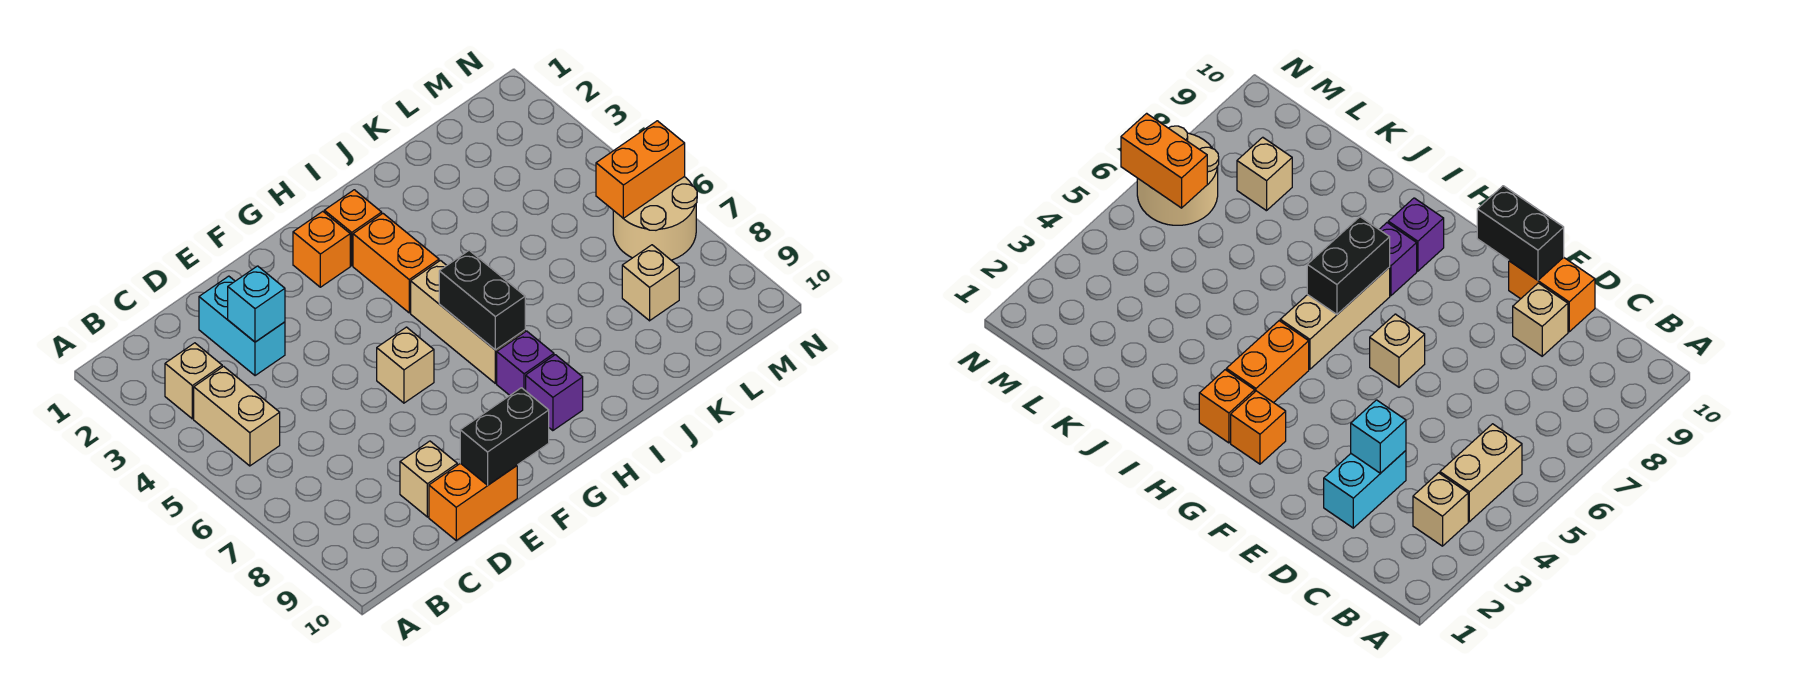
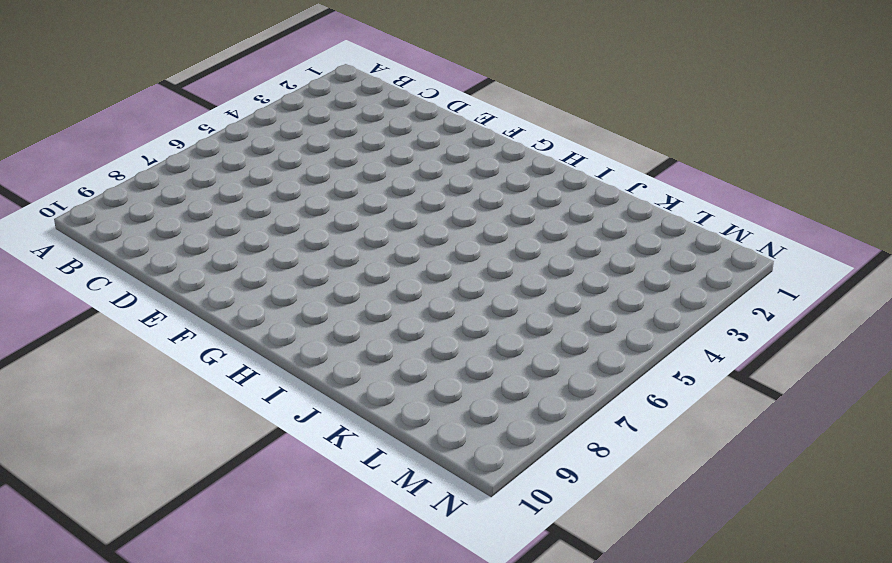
none -> tan brick B3 level 1
none -> tan brick B4:B5 level 1
none -> cyan brick D2:D3 level 1

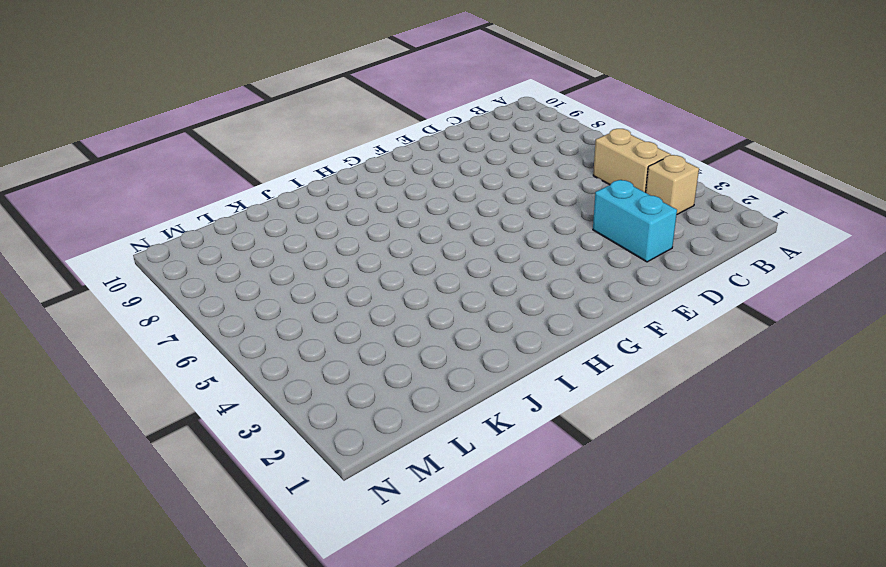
none -> tan brick D9 level 1
none -> orange brick D10:E10 level 1
none -> tan brick F6 level 1

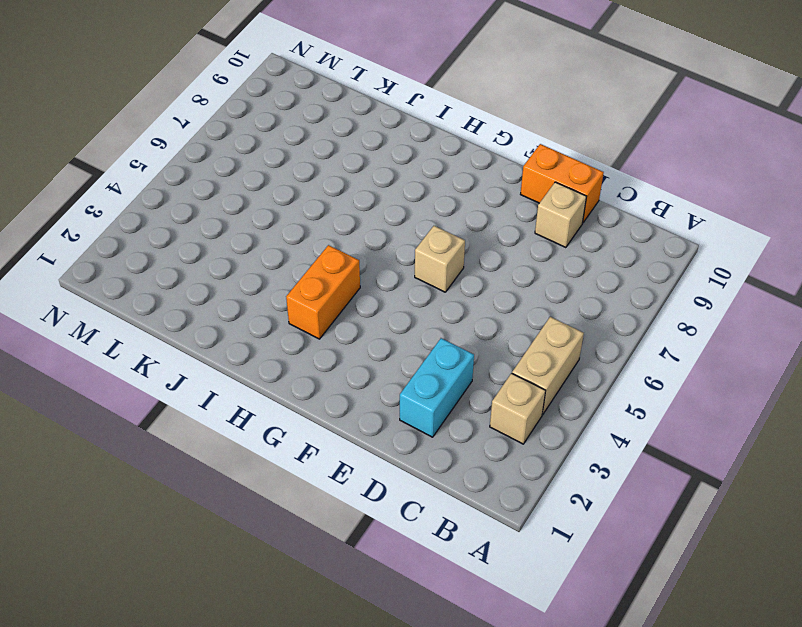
none -> orange brick G2 level 1
none -> orange brick H2 level 1
none -> tan brick H5:H7 level 1

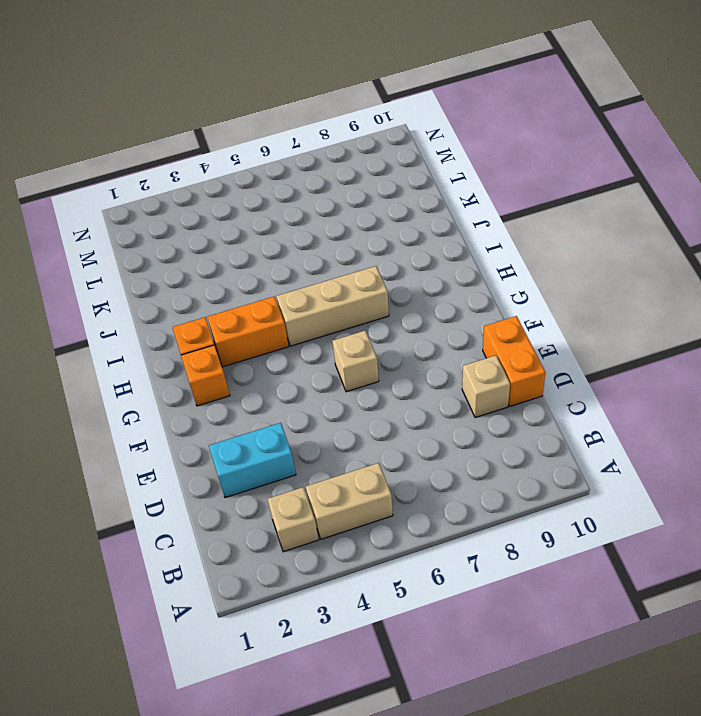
none -> purple brick H8 level 1
none -> purple brick H9 level 1
none -> tan brick L8 level 1

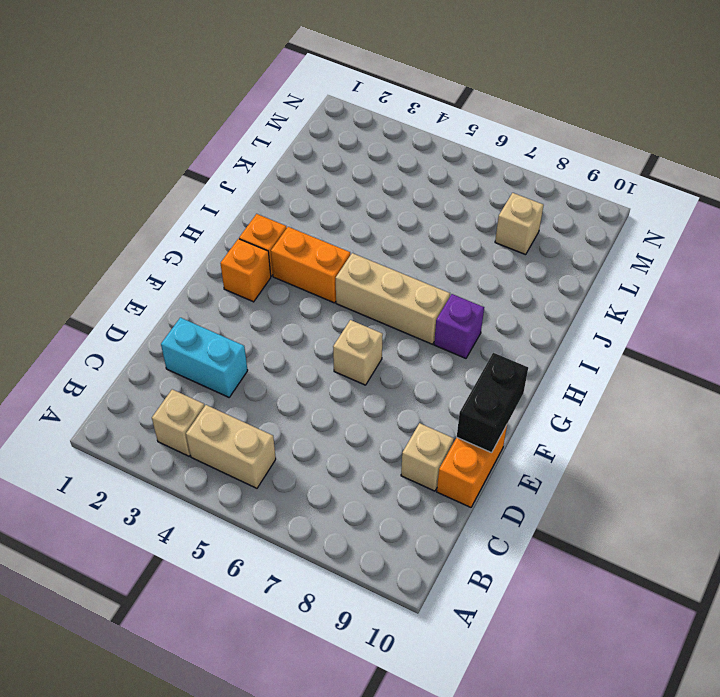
none -> purple brick H9 level 1
none -> tan round brick M6:N7 level 1
none -> cyan brick D3 level 2

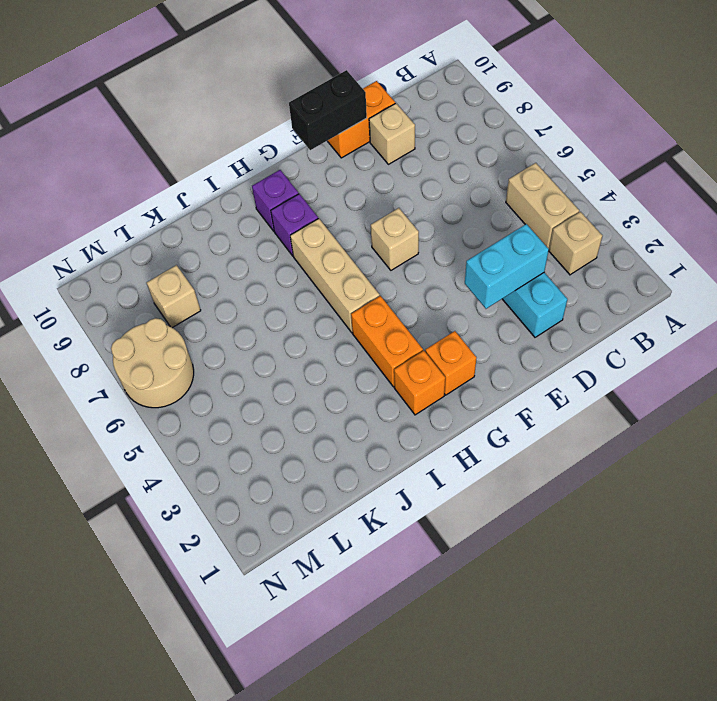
cyan brick D3:E3 level 2 -> cyan brick D3 level 2
none -> black brick H6:H7 level 2
none -> orange brick M6:N6 level 2

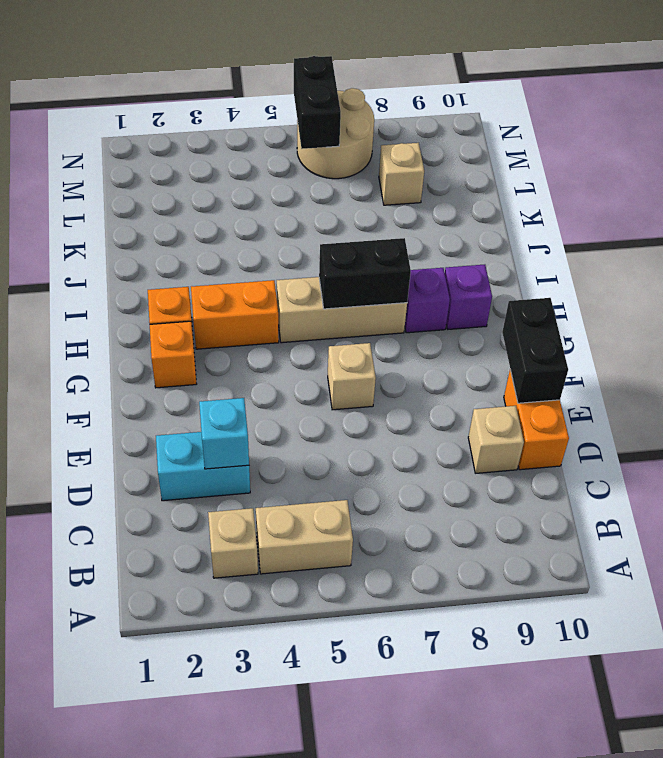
black brick M6:N6 level 2 -> orange brick M6:N6 level 2

